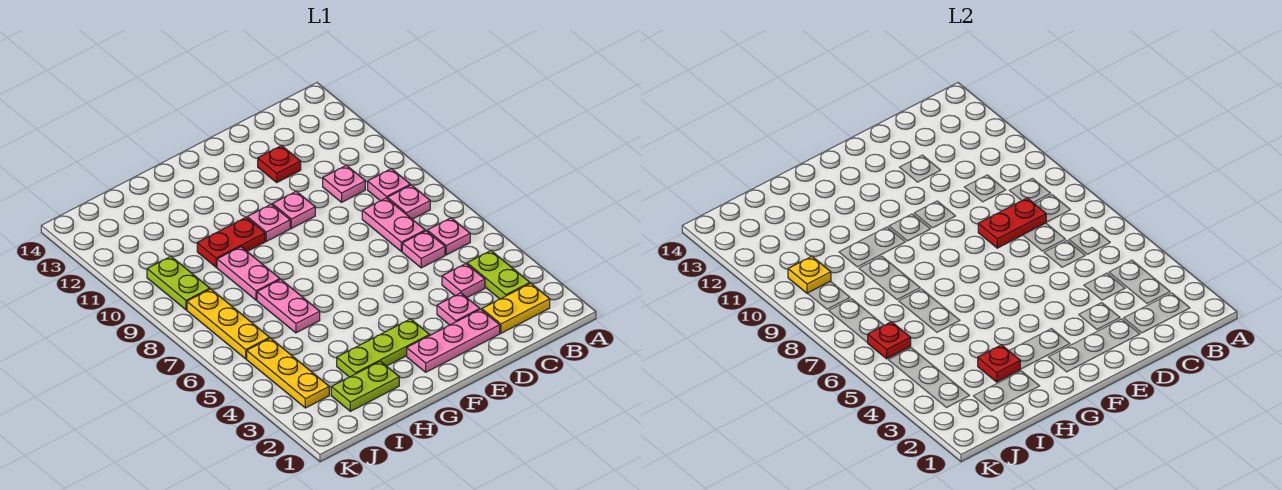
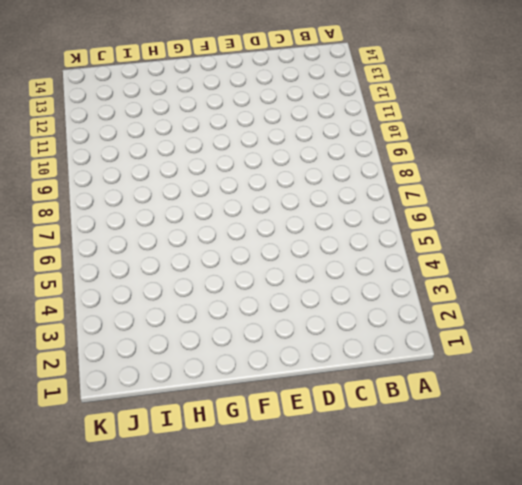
none -> yellow plate B2:C2 level 1
none -> lime plate B3:B4 level 1
none -> pink plate B6 level 1

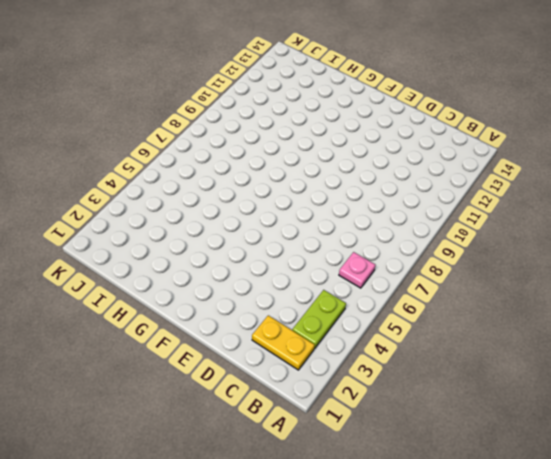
none -> pink plate B8 level 1
none -> pink plate B9 level 1
none -> pink plate C4 level 1

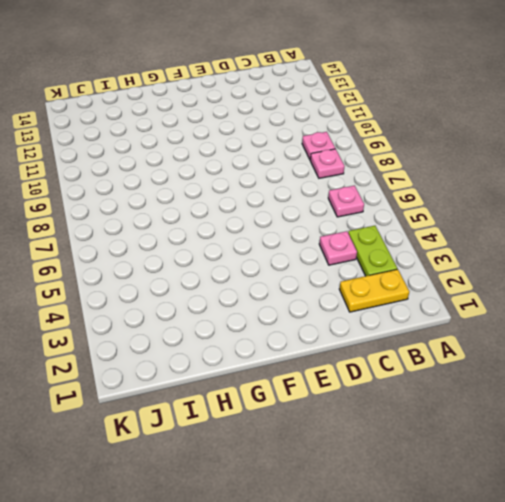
none -> pink plate C6 level 1
none -> pink plate C7:C8 level 1
none -> pink plate C10 level 1

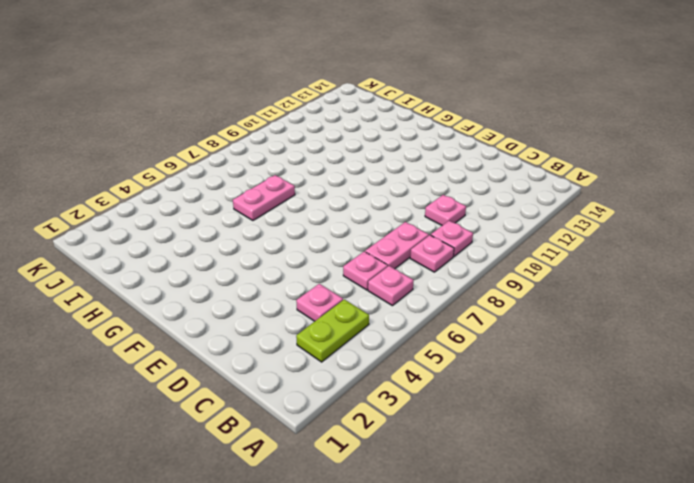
none -> yellow plate B2:C2 level 1
none -> pink plate D2:F2 level 1
none -> pink plate D3 level 1

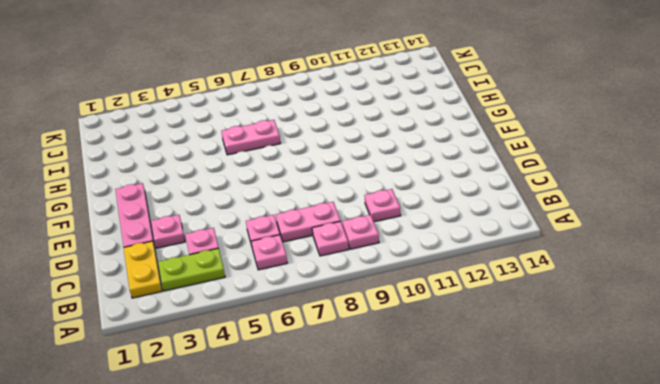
none -> red plate D12 level 1
none -> pink plate E10 level 1
none -> lime plate F3:H3 level 1

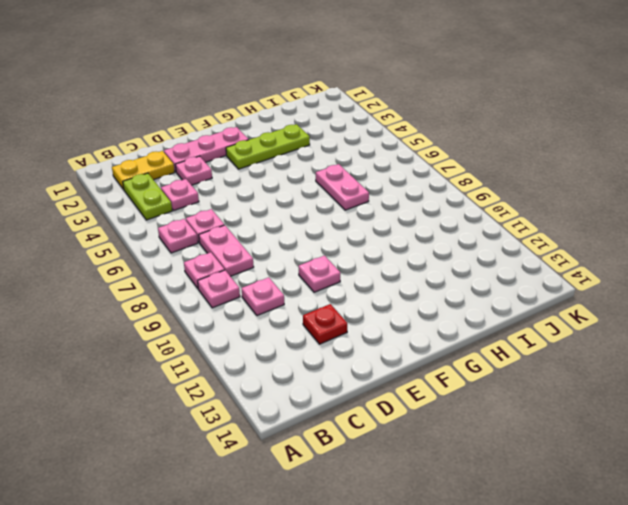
none -> pink plate F10 level 1
none -> red plate G10:H10 level 1
none -> lime plate H2:I2 level 1

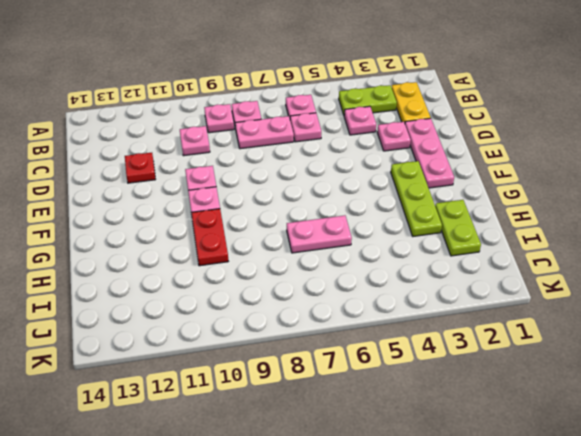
none -> pink plate H8:H9 level 1
none -> yellow plate J3:J5 level 1
none -> yellow plate J6:J8 level 1

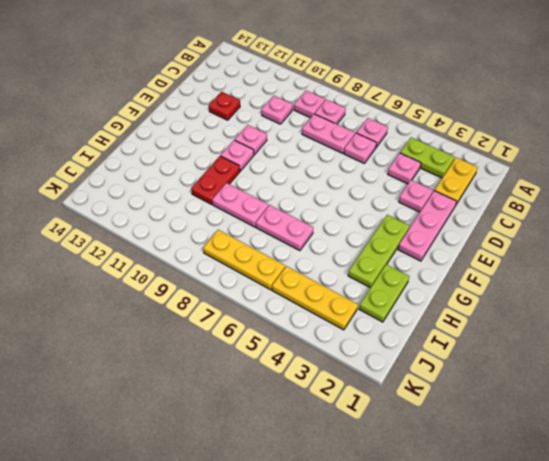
none -> lime plate J9:J10 level 1
none -> red plate C8:D8 level 2
none -> red plate H3 level 2

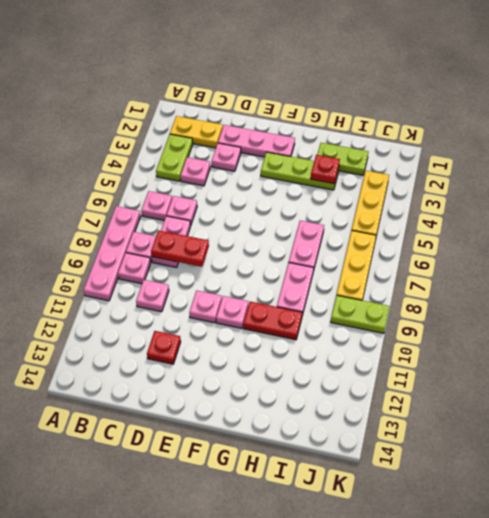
pink plate A7:A10 level 1 -> none
lime plate J9:K9 level 1 -> lime plate J9:J10 level 1
none -> red plate J6 level 2
none -> yellow plate J10 level 2

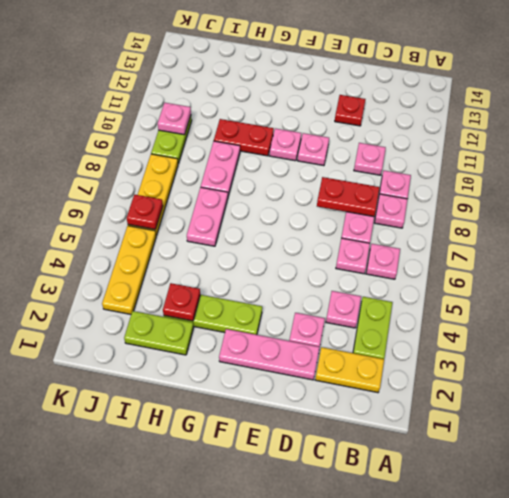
pink plate J10 level 2 -> yellow plate J10 level 2

